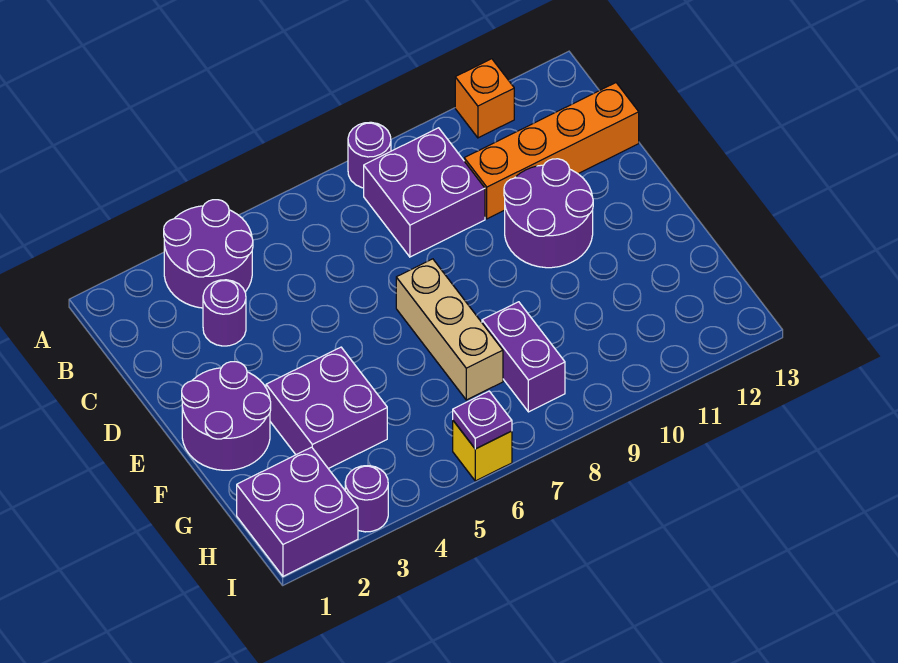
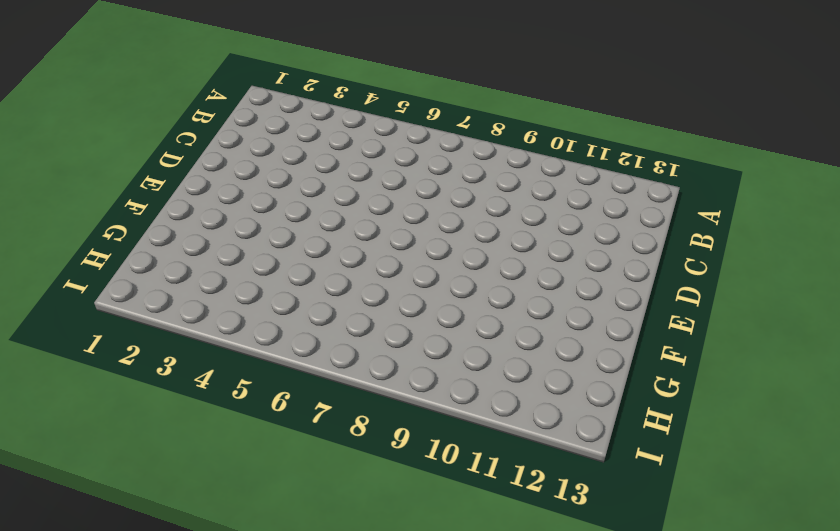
none -> purple round brick A3:B4 level 1
none -> purple round brick A8 level 1
none -> orange brick A11 level 1

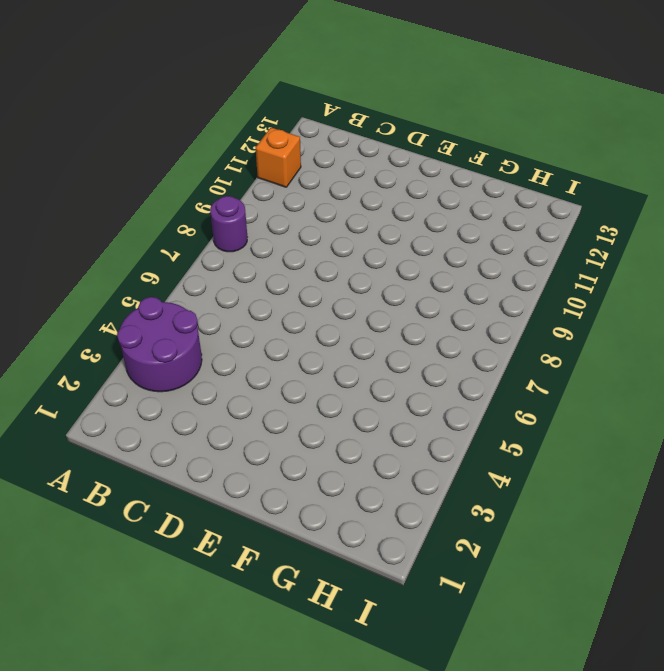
none -> purple brick B8:C9 level 1
none -> purple round brick C3 level 1
none -> orange brick C10:C13 level 1

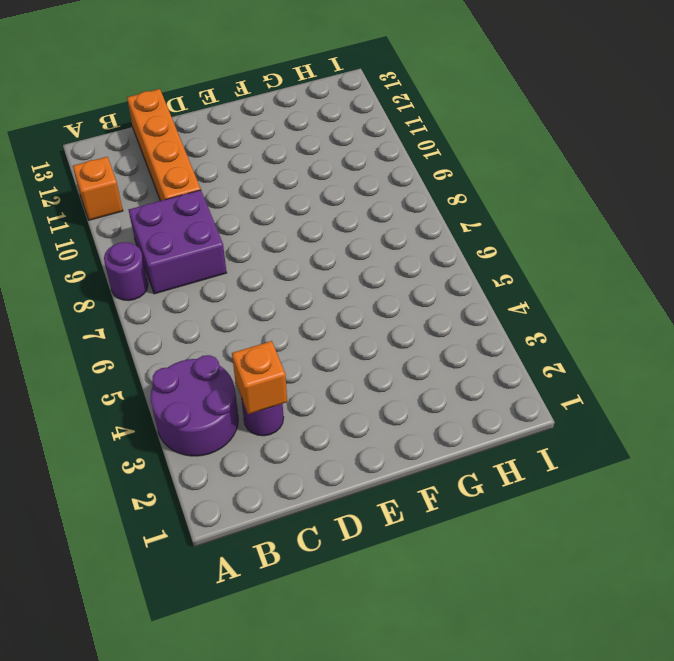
orange brick C3 level 2 -> none
none -> purple round brick D10:E11 level 1
none -> purple round brick E1:F2 level 1
none -> tan brick E7:G7 level 1

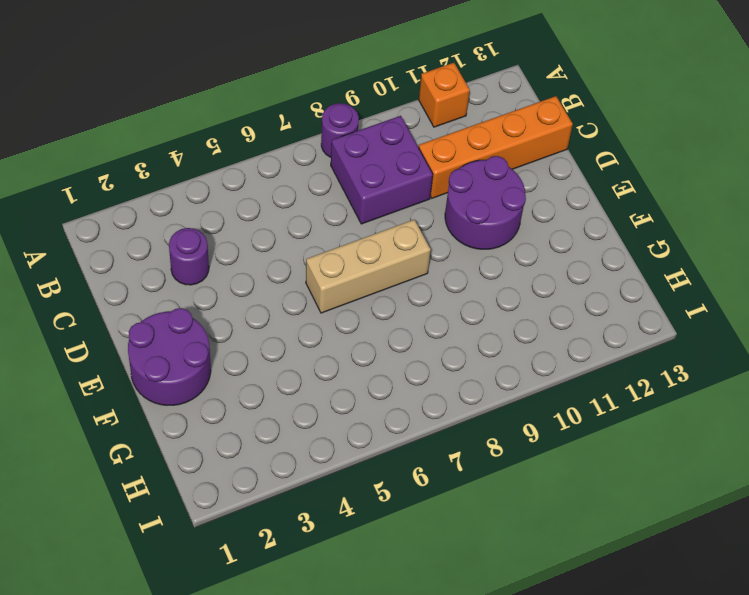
tan brick E6:E8 level 1 -> tan brick E7:G7 level 1
none -> purple round brick A3:B4 level 1
none -> purple brick F3:G4 level 1
none -> purple brick G8:H8 level 1

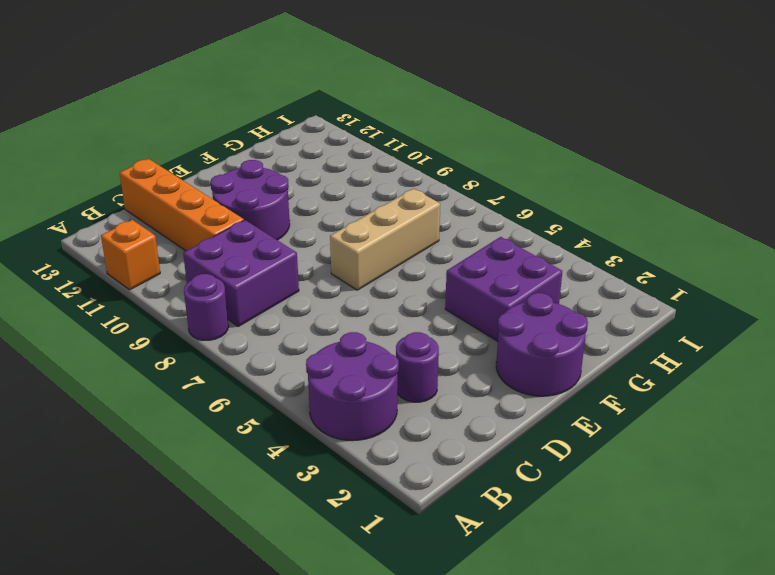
none -> purple brick G8:H8 level 1
none -> purple brick H1:I2 level 1
none -> purple round brick I3 level 1

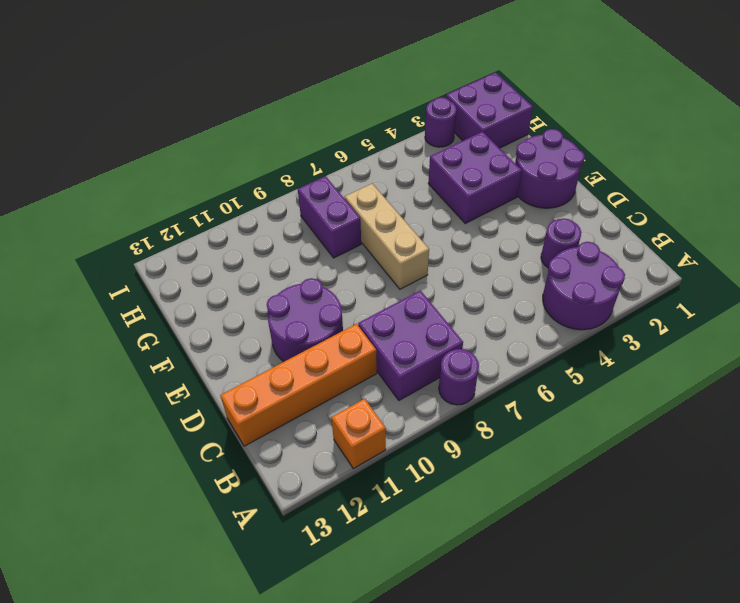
none -> yellow brick I6 level 1
none -> purple plate I6 level 2

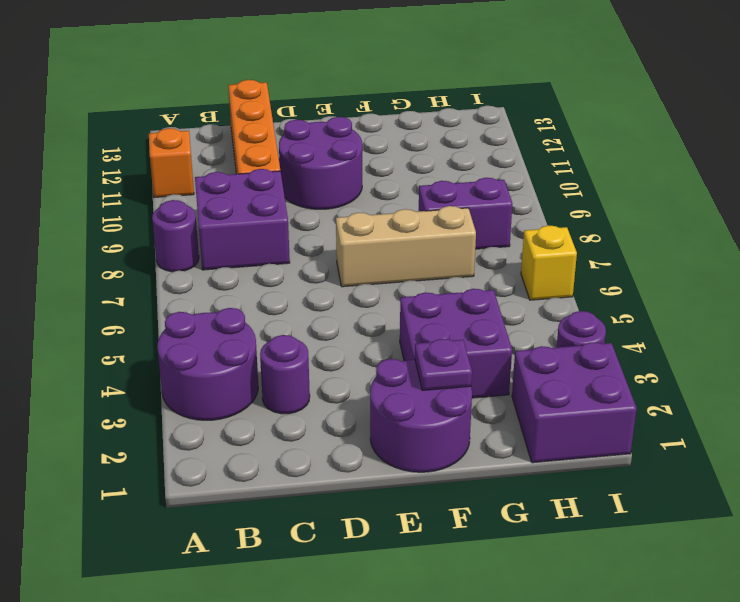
purple plate F2 level 2 -> purple plate I6 level 2

